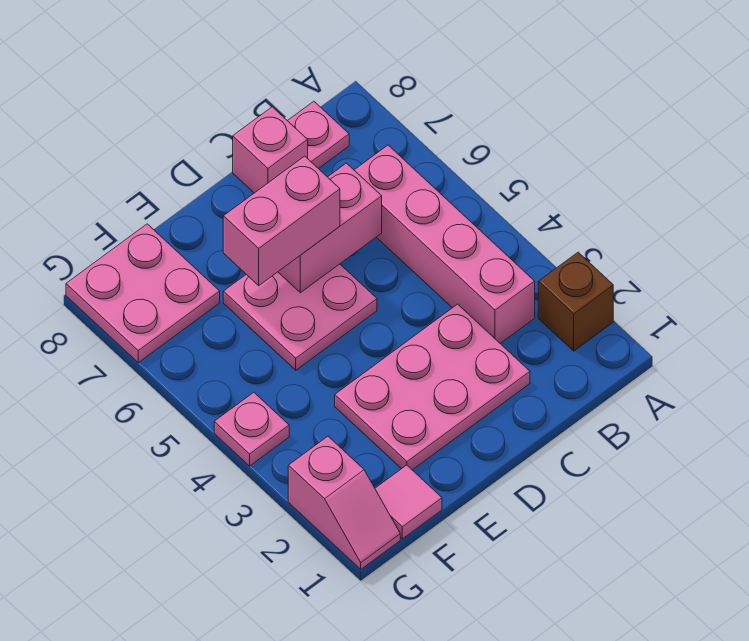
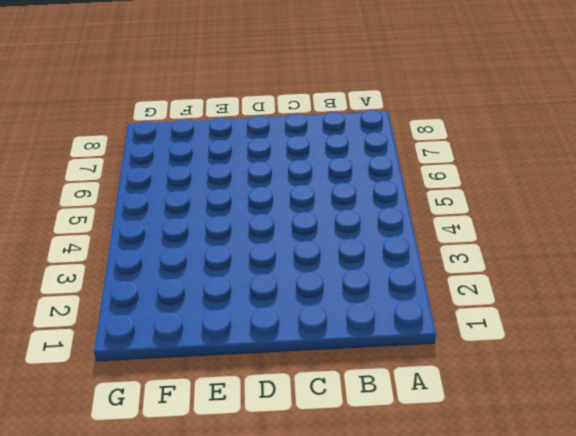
none -> brown brick A2 level 1
none -> pink brick B3:B6 level 1
none -> pink plate B8 level 1

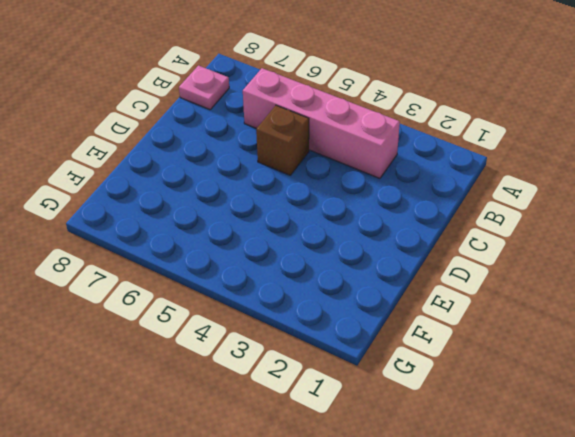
brown brick C5 level 1 -> brown brick A2 level 1
none -> pink plate C2:E3 level 1
none -> pink brick C8 level 1
none -> pink plate D5:E6 level 1

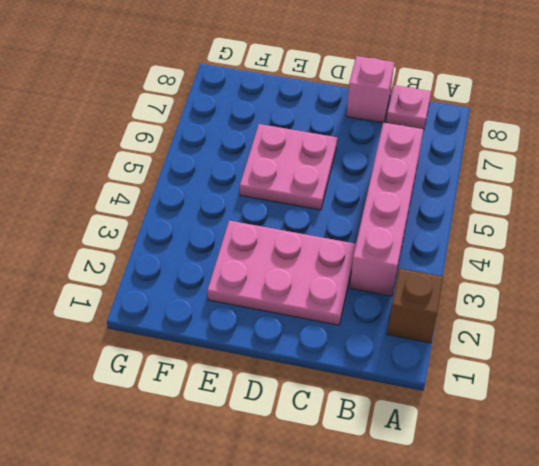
none -> pink tile F1 level 1
none -> pink plate F7:G8 level 1
none -> pink slope G1:G2 level 1 top 2

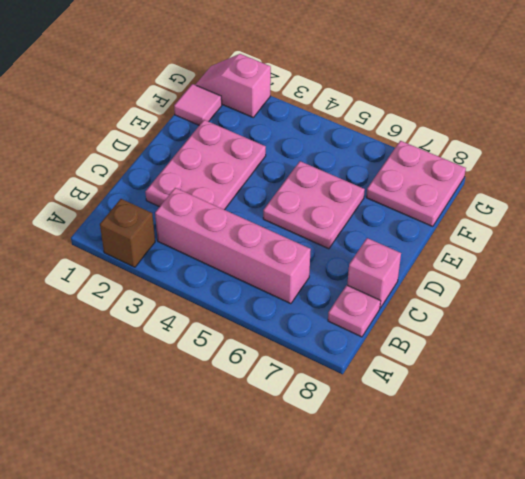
none -> pink plate G4 level 1
none -> pink brick C6:D6 level 2
none -> pink brick D6:E6 level 3

